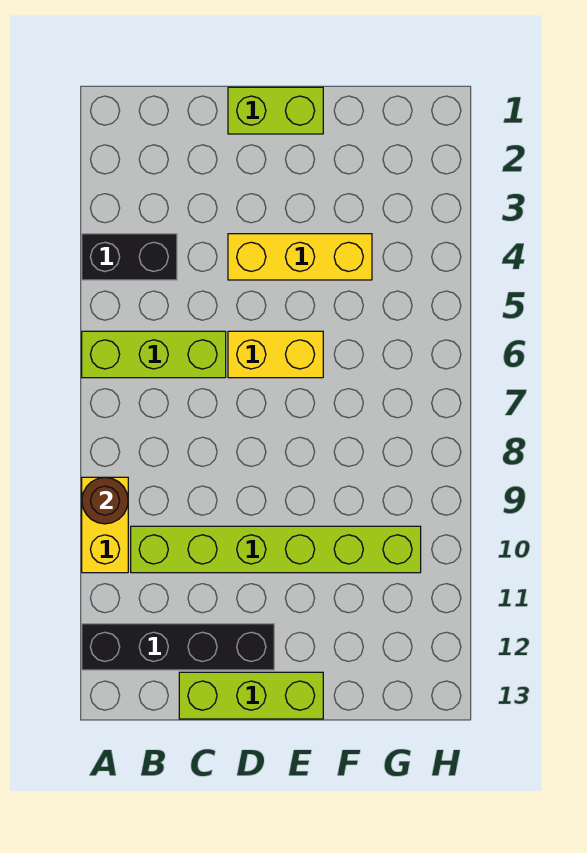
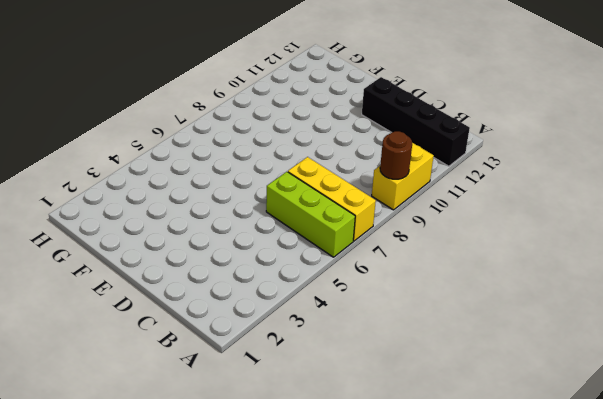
yellow brick A7:C7 level 1 -> yellow brick D4:F4 level 1
none -> black brick A4:B4 level 1
none -> lime brick B10:G10 level 1

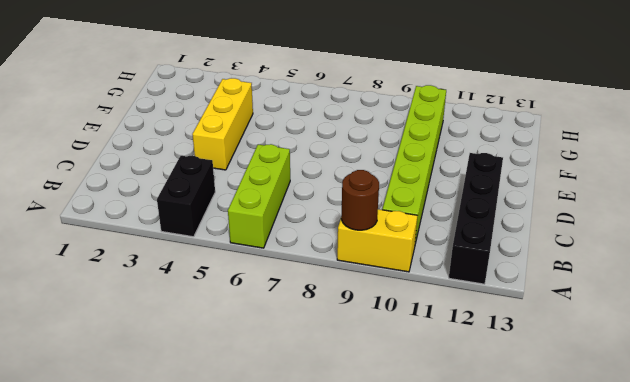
none -> lime brick C13:E13 level 1
none -> lime brick D1:E1 level 1

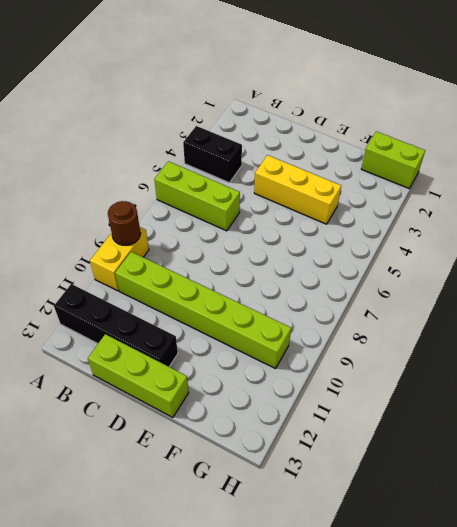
lime brick G1:H1 level 1 -> lime brick D1:E1 level 1
none -> yellow brick D6:E6 level 1

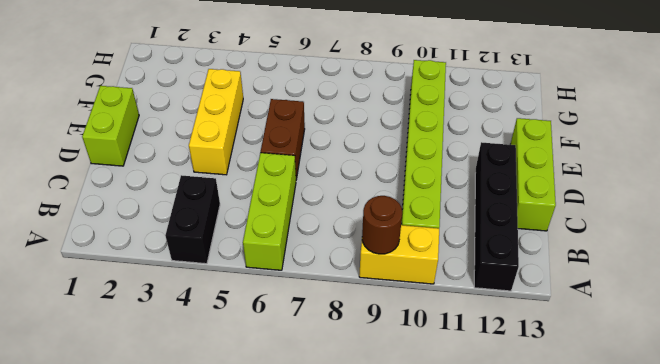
brown brick D6:E6 level 1 -> yellow brick D6:E6 level 1

